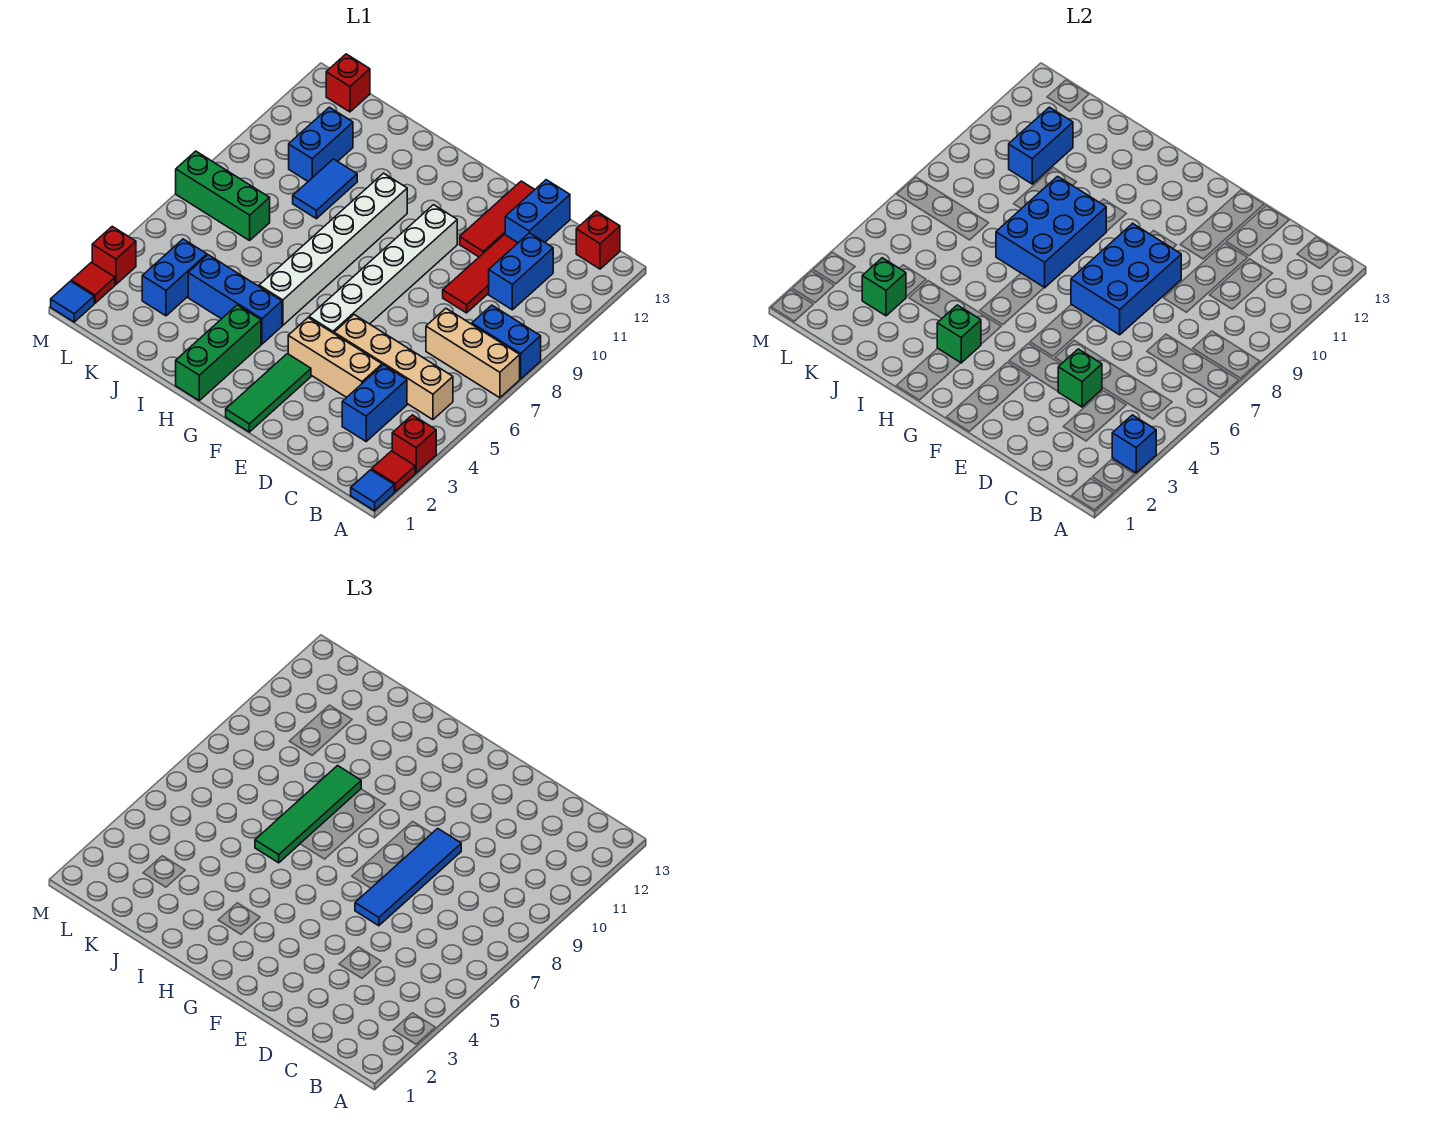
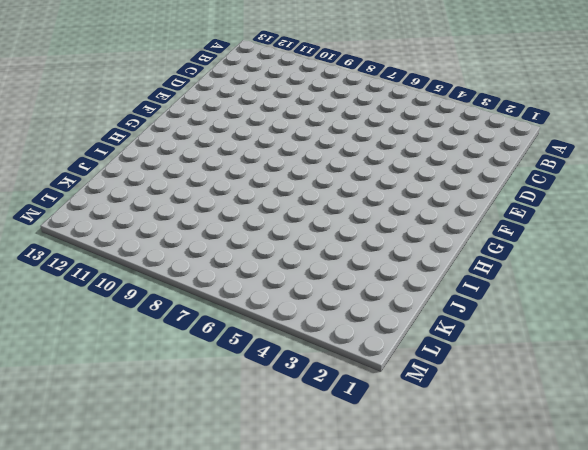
none -> blue tile A1 level 1
none -> red tile A2 level 1
none -> red brick A3 level 1
none -> tan brick A7:C7 level 1

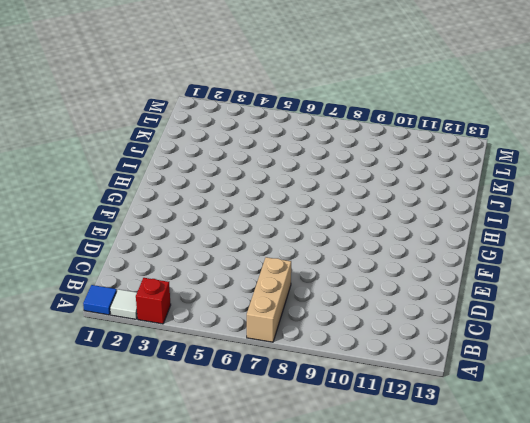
white tile A2 level 1 -> red tile A2 level 1
none -> blue brick A8:B8 level 1
none -> tan brick B5:E5 level 1
none -> red brick B13 level 1
none -> blue brick C3:C4 level 1

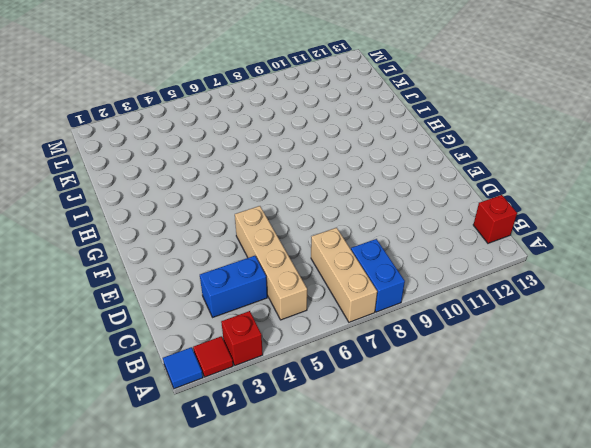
none -> blue brick C10:C11 level 1
none -> tan brick D4:F4 level 1
none -> red tile D9:D11 level 1
none -> blue brick D12:D13 level 1

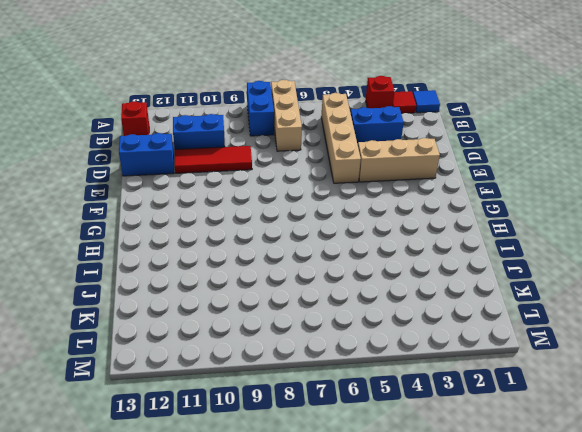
tan brick E2:E4 level 1 -> tan brick D4:F4 level 1
none -> red tile E11:E13 level 1
none -> green tile F1:F3 level 1
none -> white brick F5:F10 level 1
none -> green brick H1:H3 level 1

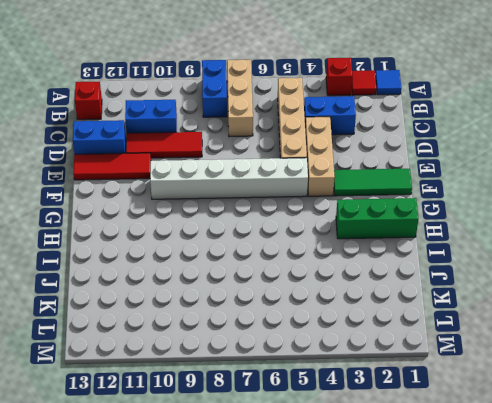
none -> blue brick H4:J4 level 1
none -> white brick H5:H10 level 1
none -> blue tile J9:J10 level 1
none -> blue brick K3:K4 level 1

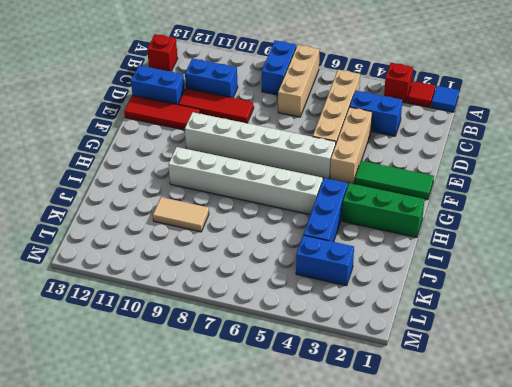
tan tile J9:J10 level 1 -> blue tile J9:J10 level 1
none -> green brick K7:M7 level 1
none -> blue brick K10:K11 level 1
none -> red brick L13 level 1
none -> blue tile M1 level 1

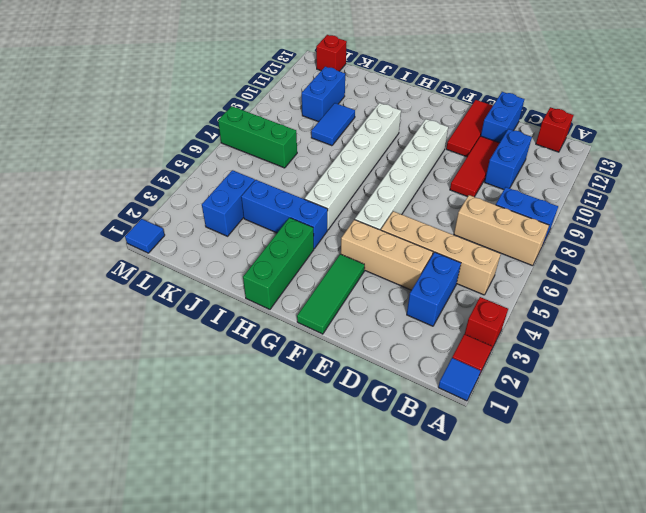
none -> red tile M2 level 1
none -> red brick M3 level 1
none -> blue brick A3 level 2
none -> green brick D4 level 2

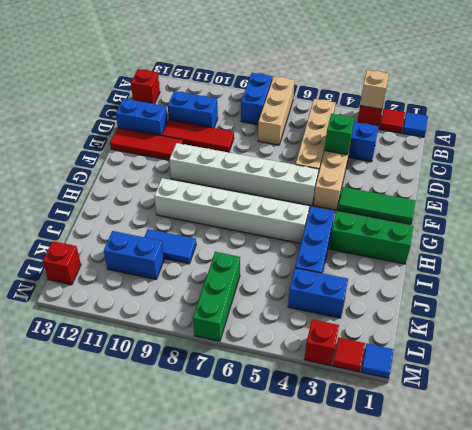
tan brick A3 level 2 -> blue brick A3 level 2
none -> blue brick E7:F9 level 2
none -> green brick H3 level 2
none -> blue brick H7:I9 level 2
none -> green brick K3 level 2

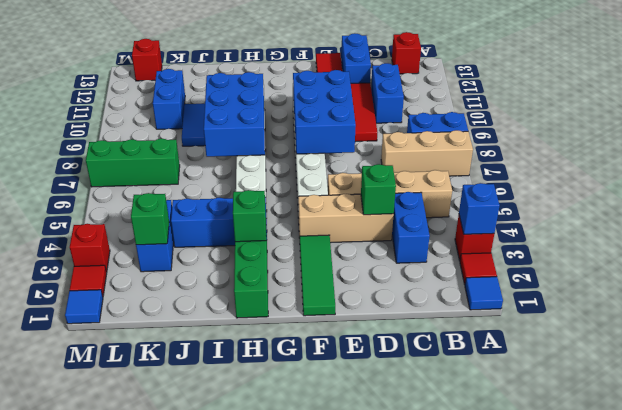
none -> blue brick K10:K11 level 2
none -> blue tile E6:E9 level 3
none -> green tile I6:I9 level 3

